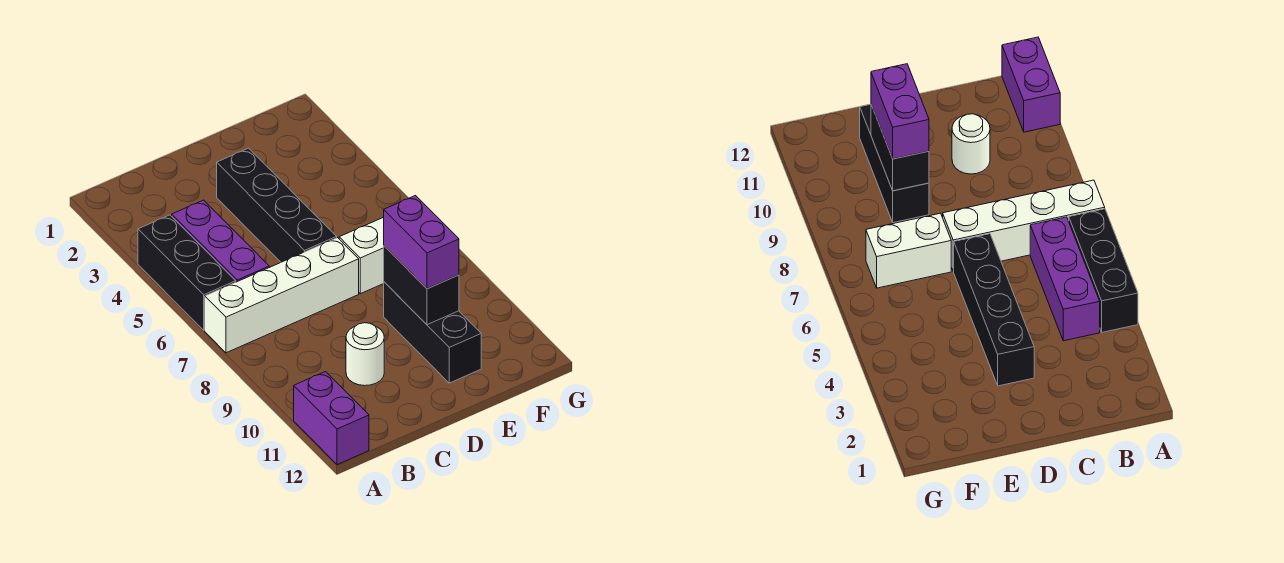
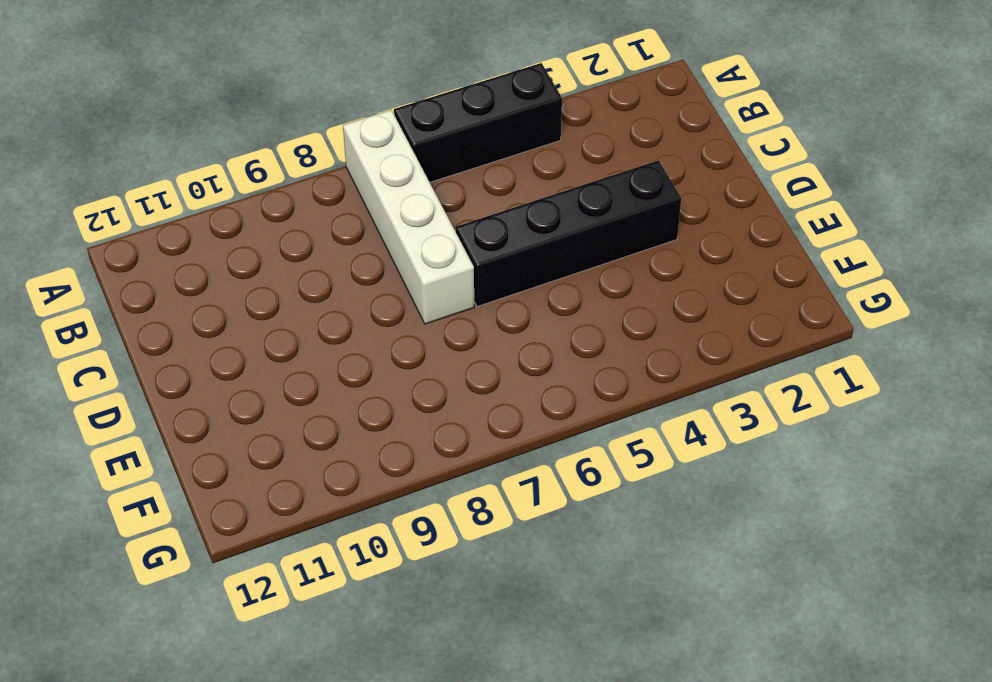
none -> purple brick A11:A12 level 1
none -> purple brick B4:B6 level 1

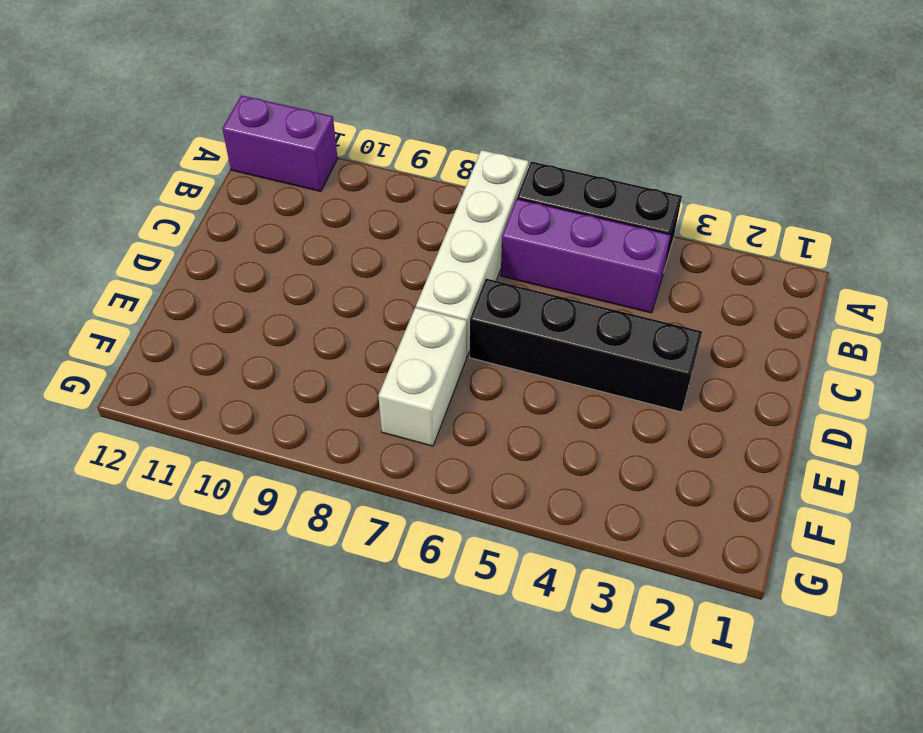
none -> white round brick C10 level 1
none -> black brick E9:E11 level 1

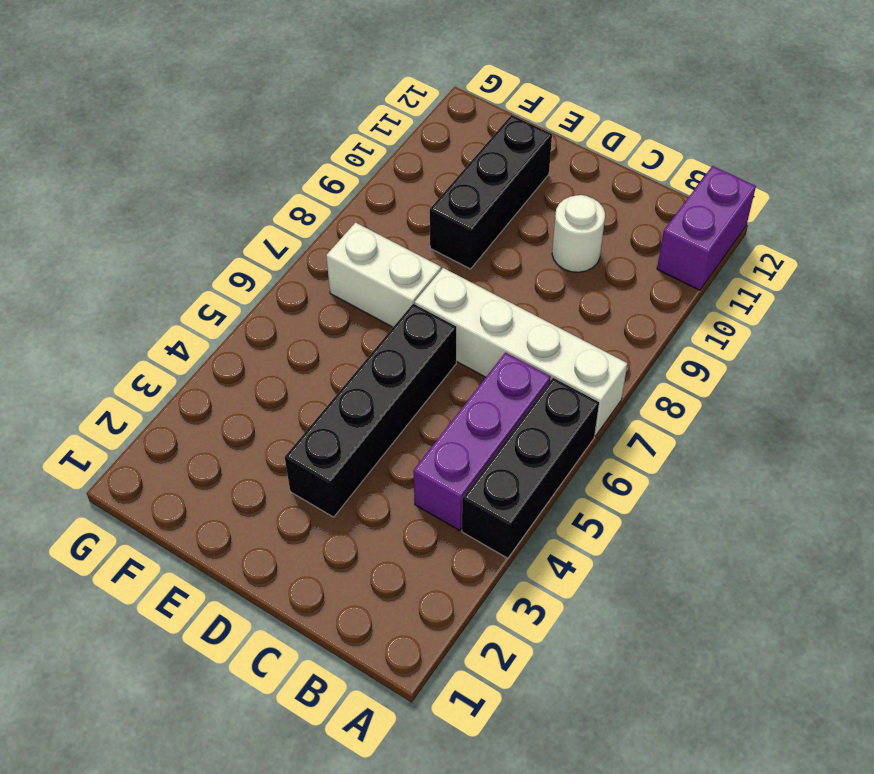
none -> black brick E9:E10 level 2
none -> purple brick E9:E10 level 3

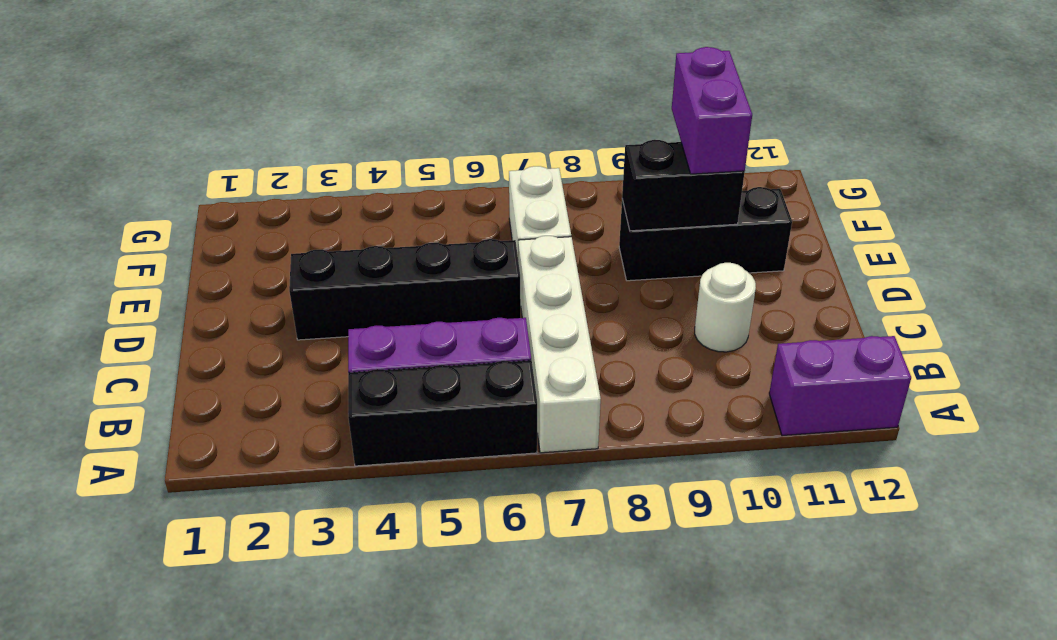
purple brick E10:F10 level 3 -> purple brick E9:E10 level 3

